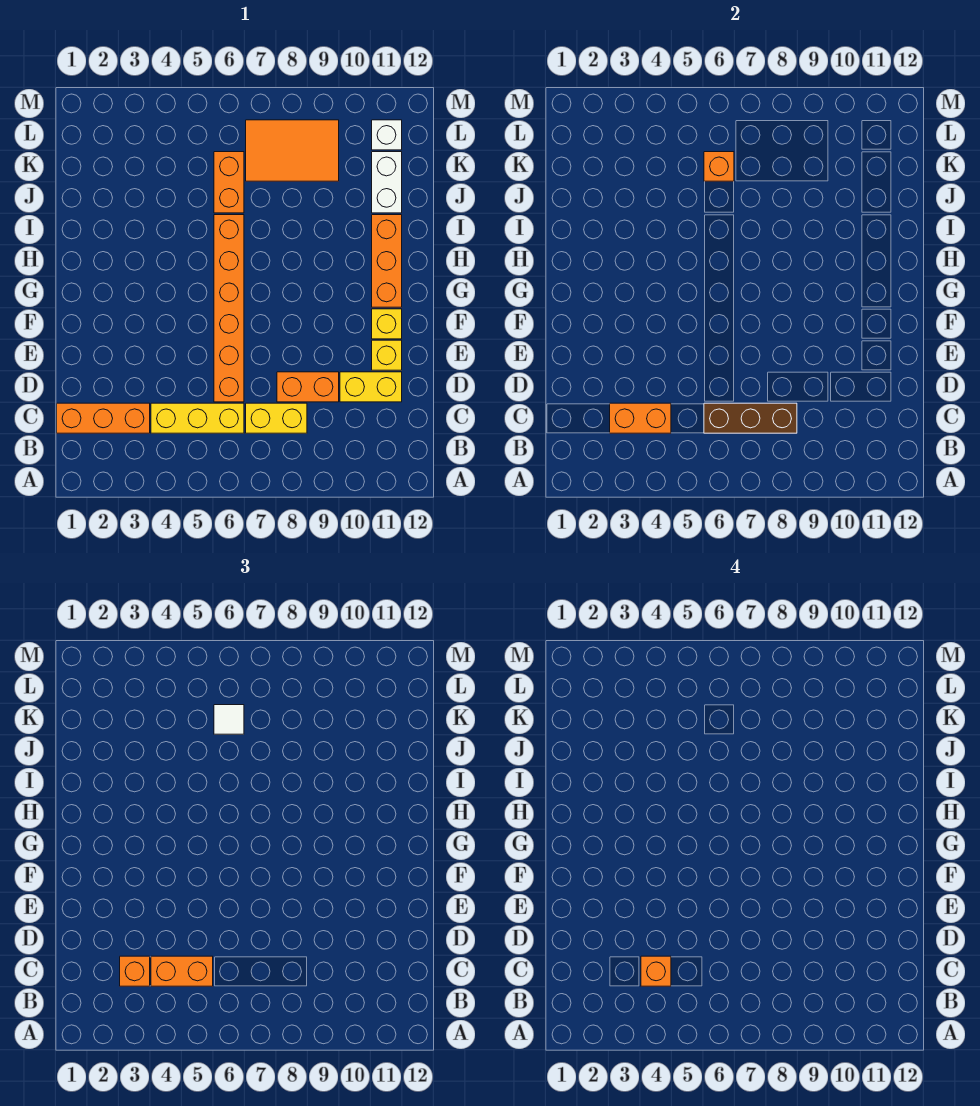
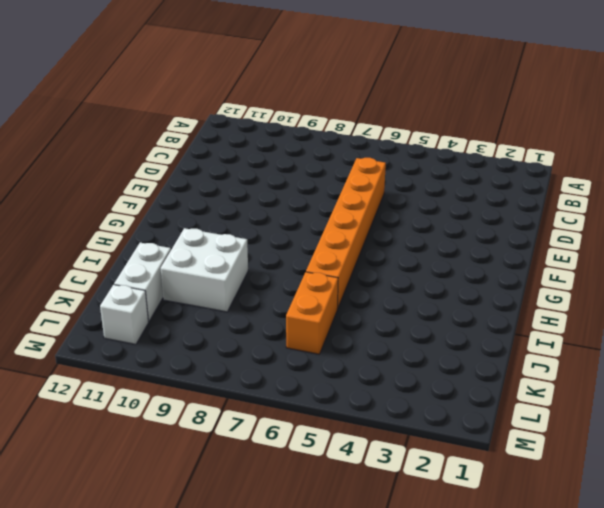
white brick I9:J10 level 1 -> none
none -> orange brick C1:C3 level 1
none -> yellow brick C4:C6 level 1
none -> yellow brick C7:C8 level 1

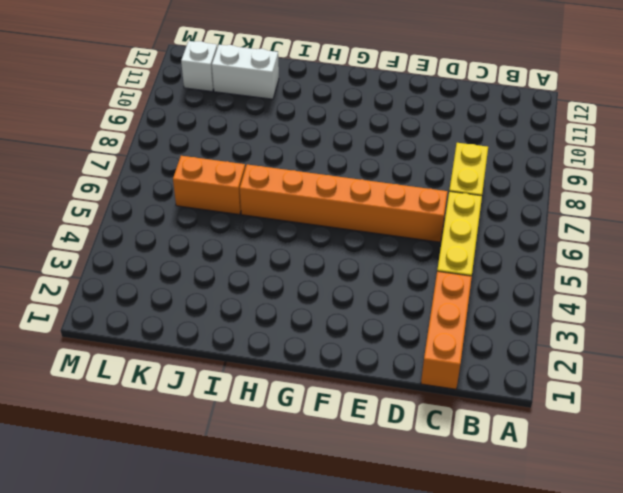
none -> orange brick D8:D9 level 1
none -> yellow brick D10:D11 level 1
none -> yellow brick E11 level 1

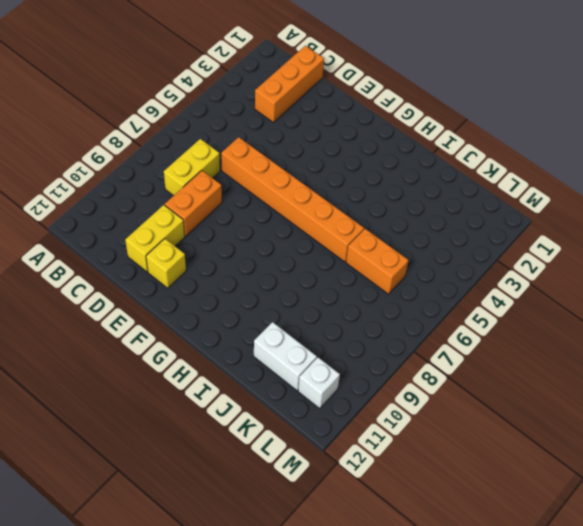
none -> yellow brick C4:C6 level 1
none -> yellow brick F11 level 1
none -> orange brick G11:I11 level 1

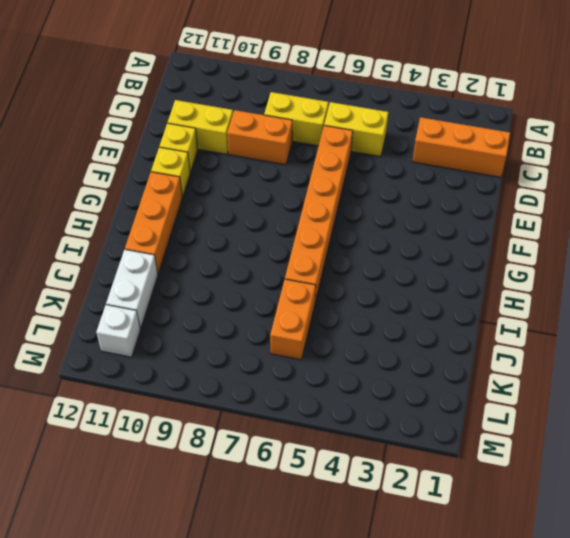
yellow brick C5:C6 level 1 -> yellow brick C4:C6 level 1
none -> orange tile K7:L9 level 1
none -> orange brick C3:C4 level 2
none -> brown brick C6:C8 level 2

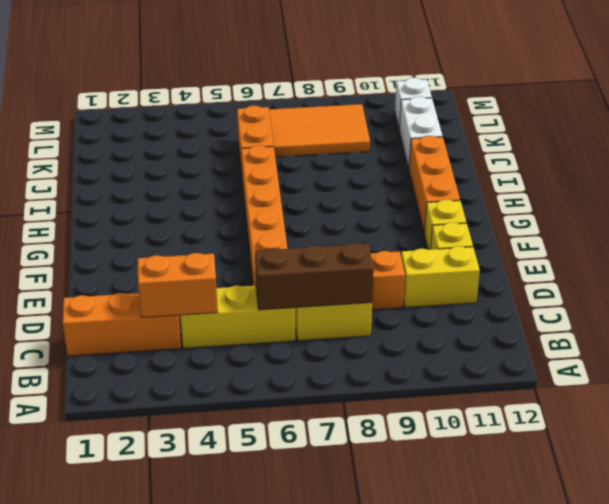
none -> orange brick K6 level 2
none -> orange brick C3 level 3
none -> orange brick C4:C5 level 3

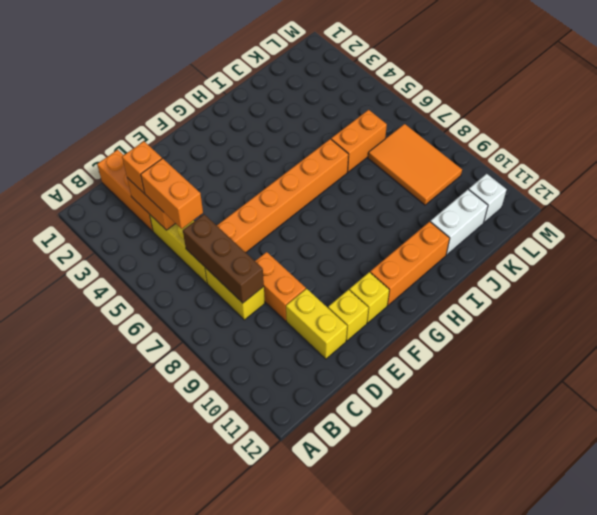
none -> orange brick K6 level 2
none -> white tile K6 level 3
none -> orange brick C4 level 4

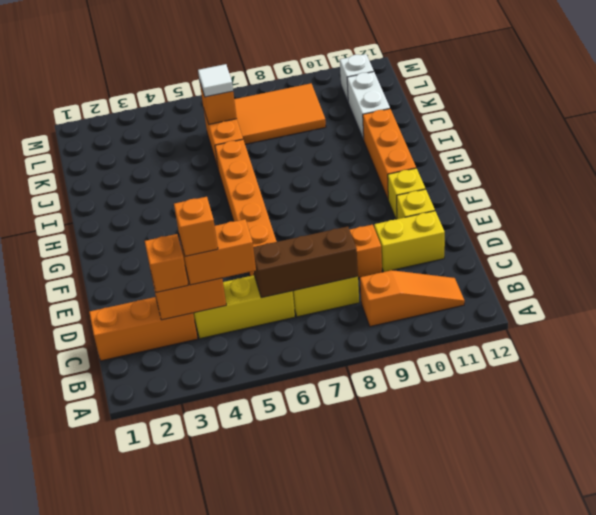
orange slope B9:B11 level 1 top 9 -> none

